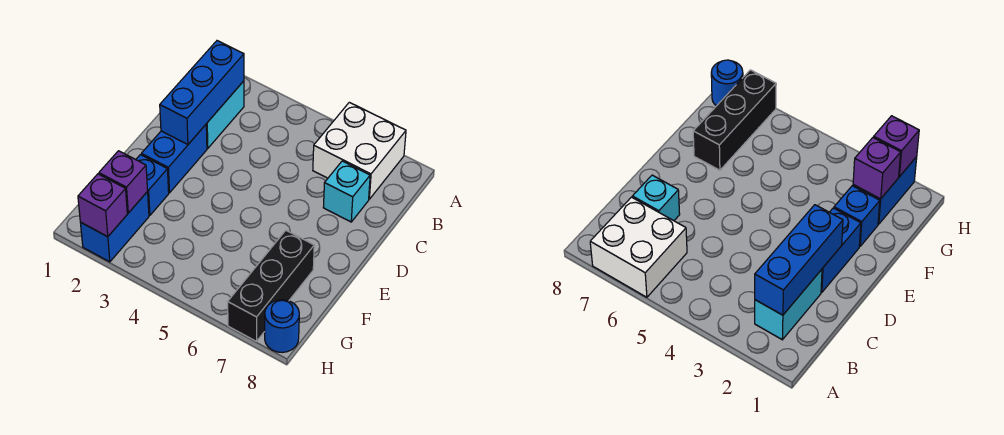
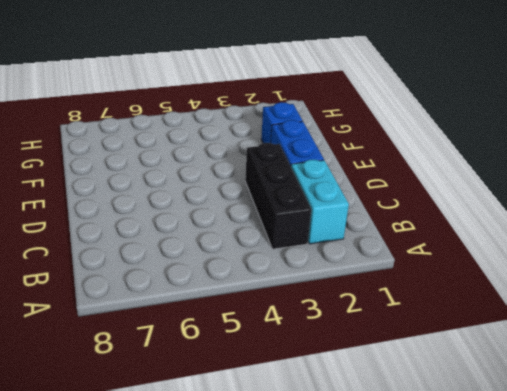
black brick B3:D3 level 1 -> black brick F7:H7 level 1
none -> white brick A6:B7 level 1
none -> cyan brick C7 level 1

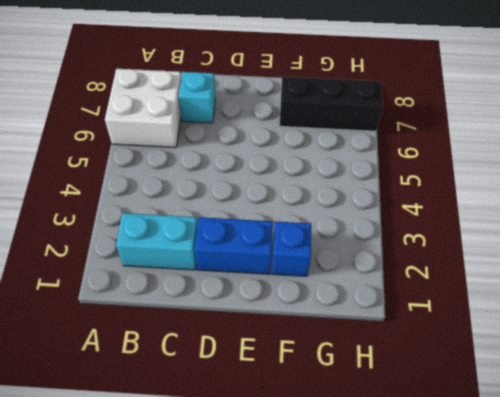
none -> blue brick G2:H2 level 1
none -> blue round brick H8 level 1

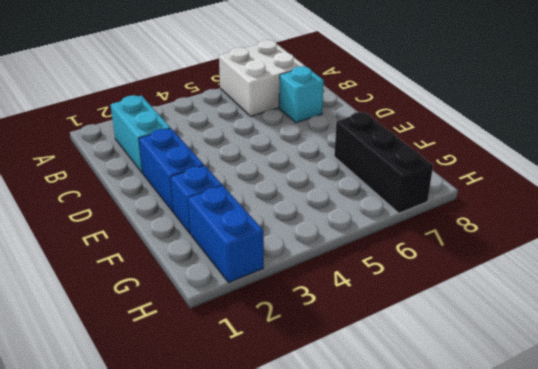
none -> blue round brick H8 level 1
none -> blue brick B2:D2 level 2

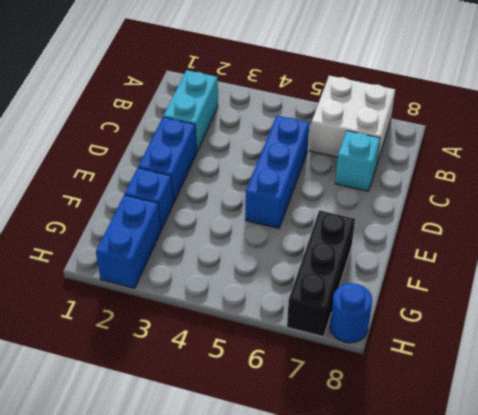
blue brick C5:E5 level 1 -> blue brick B2:D2 level 2
none -> purple brick G2 level 2
none -> purple brick H2 level 2

